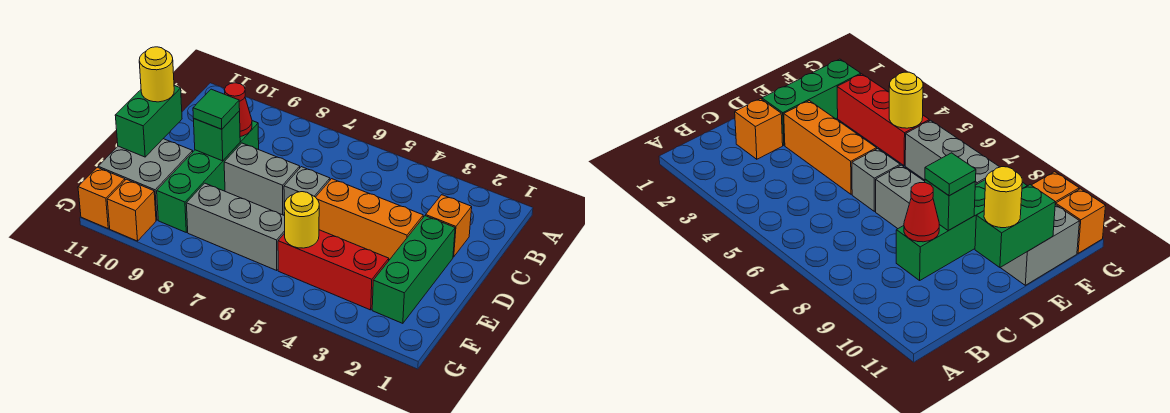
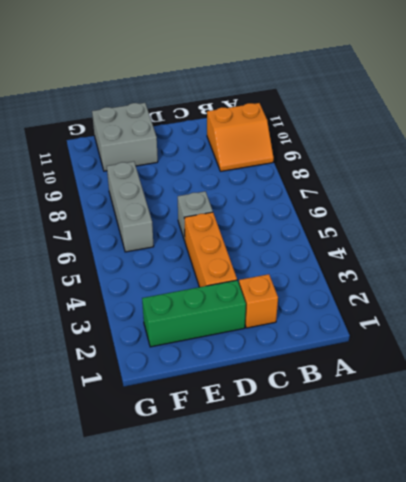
orange slope A9:B10 level 1 top 10 -> none
none -> green brick C9:F9 level 1
none -> grey brick D7:D8 level 1
none -> red brick F3:F5 level 1

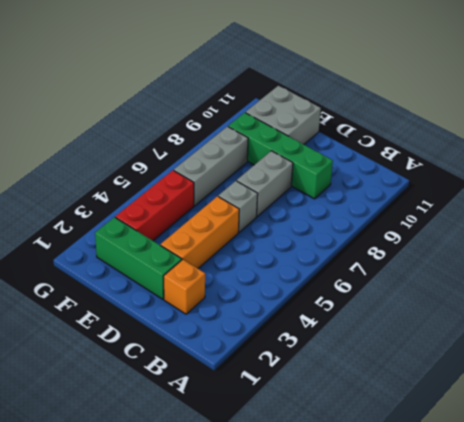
none -> orange brick G10 level 1
none -> orange brick G11 level 1
none -> red cone C9 level 2

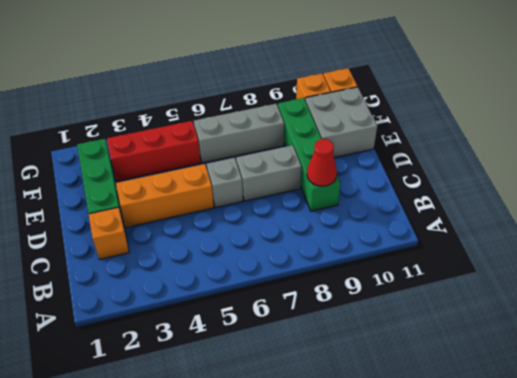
none -> green brick D9 level 2
none -> green brick D11:E11 level 2
none -> yellow round brick F5 level 2

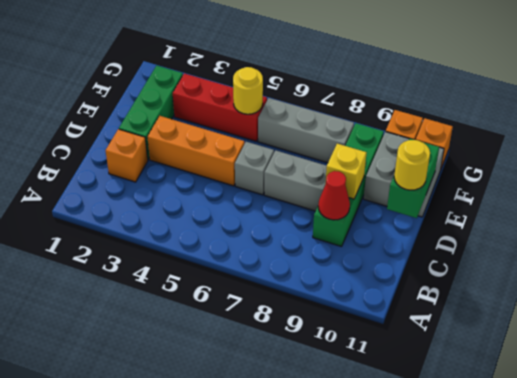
yellow brick D9 level 2 -> green brick D9 level 2
none -> green tile D9 level 3

